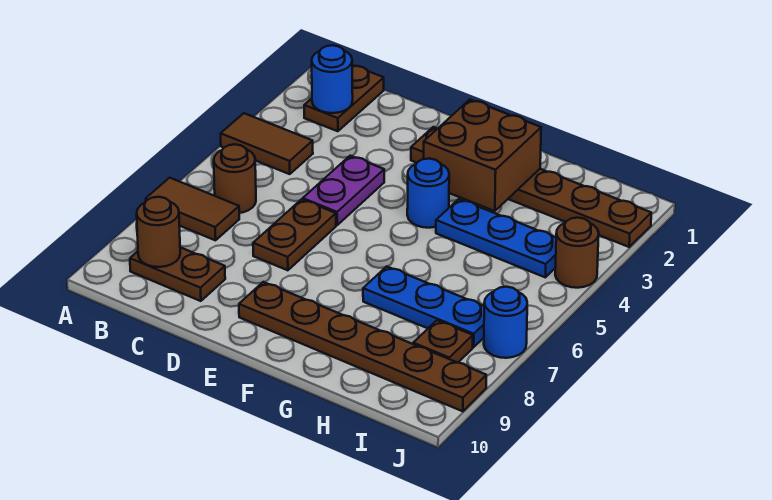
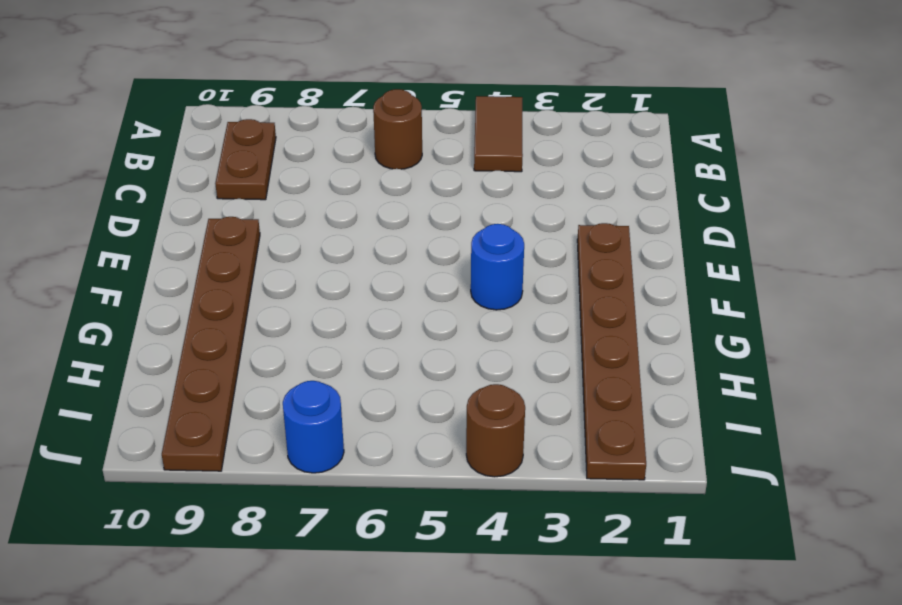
none -> brown tile A7:B7 level 1
none -> brown plate B1:B2 level 1
none -> purple plate D4:D5 level 1

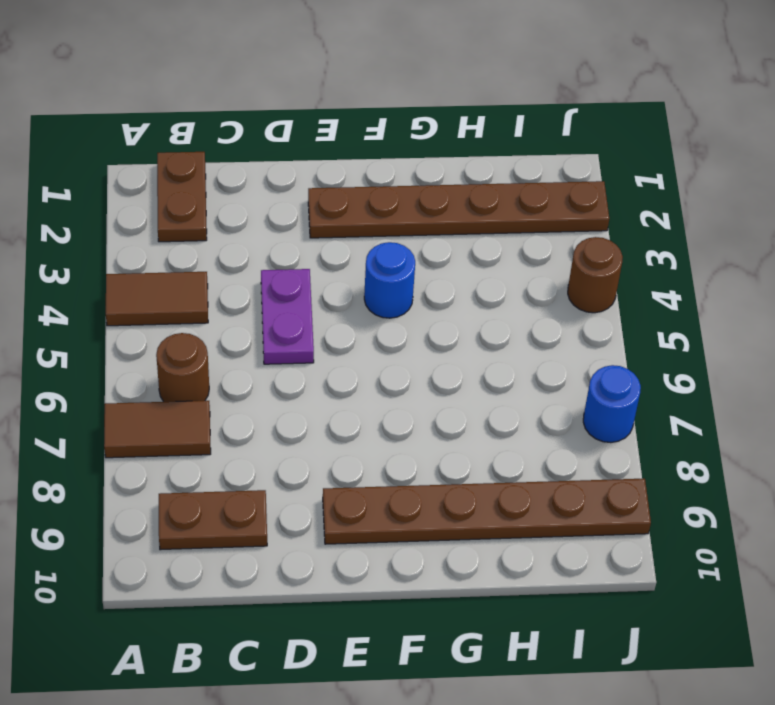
none -> brown plate D6:D7 level 1
none -> blue plate G4:I4 level 1
none -> blue plate G7:I7 level 1

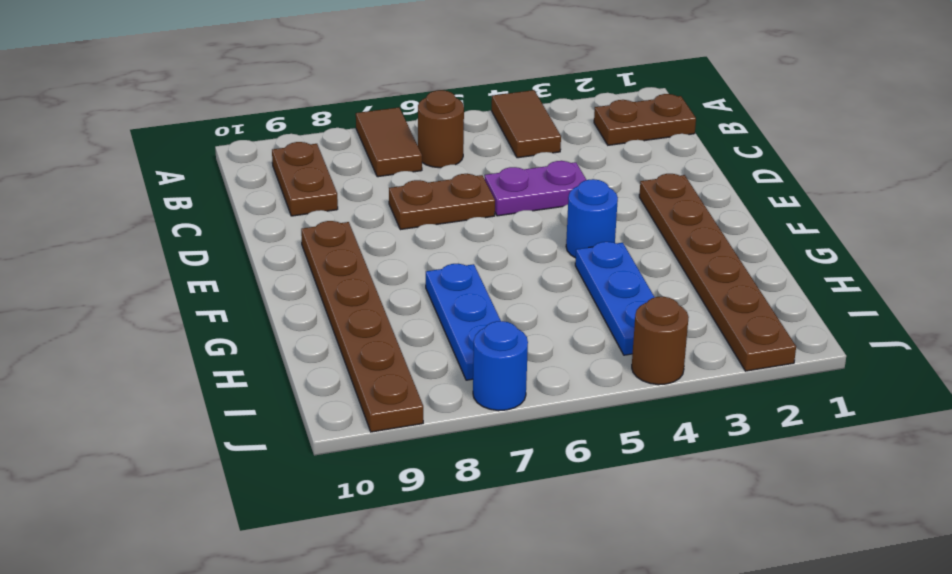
none -> brown plate I8 level 1
none -> blue round brick B2 level 2
none -> brown round brick B9 level 2

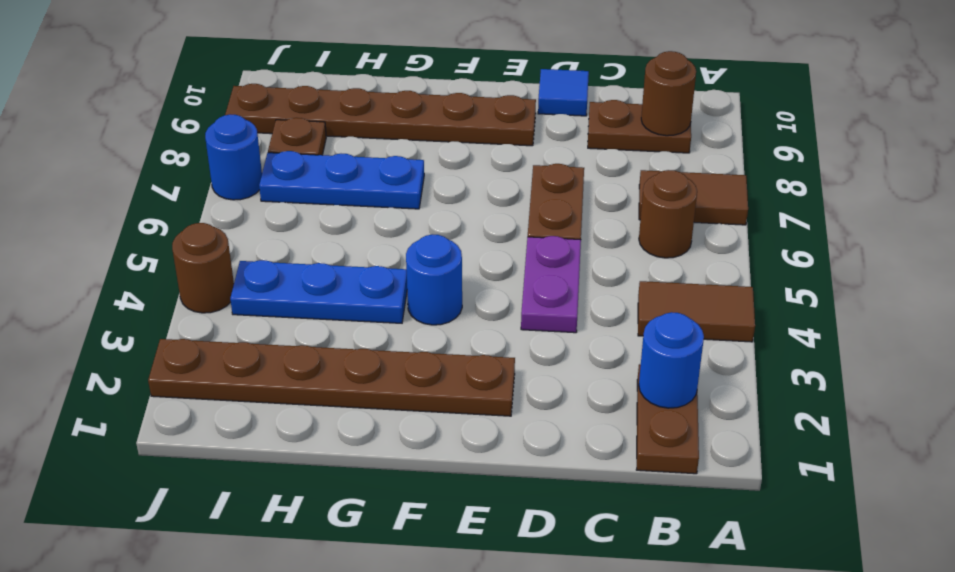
blue tile D10 level 1 -> none
none -> brown brick F2:G3 level 2

